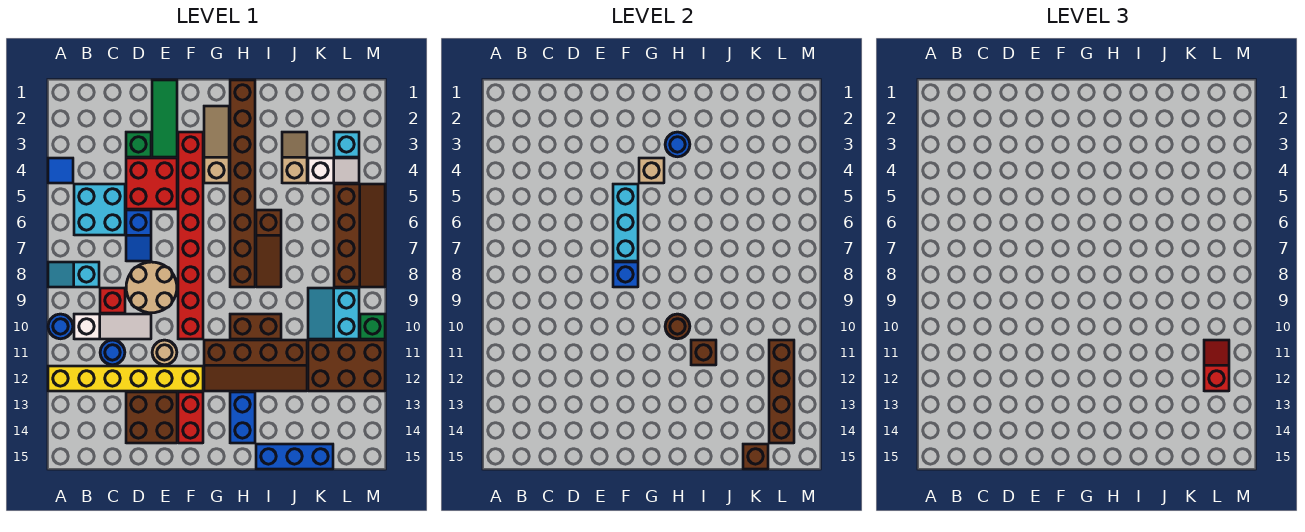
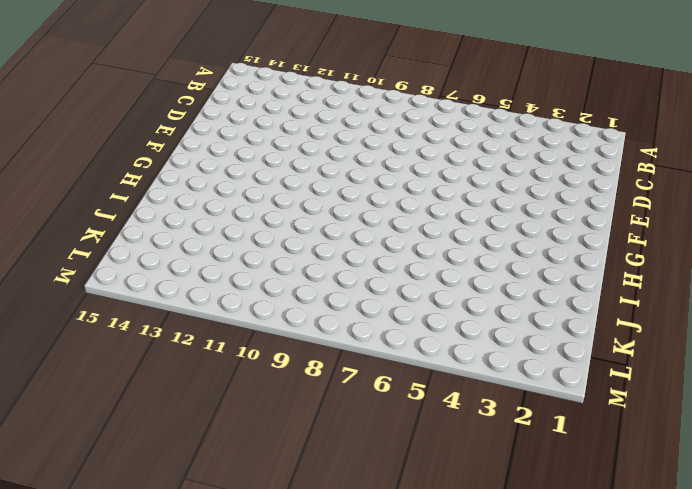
none -> blue tile A4 level 1
none -> cyan slope A8:B8 level 1 top B
none -> blue round brick A10 level 1
none -> yellow brick A12:F12 level 1

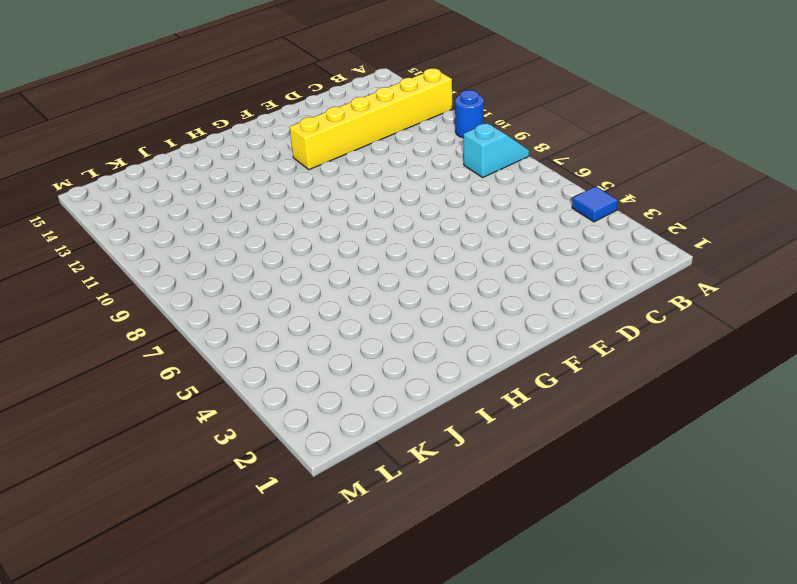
none -> cyan brick B5:C6 level 1
none -> white slope B10:D10 level 1 top B
none -> red brick C9 level 1
none -> blue round brick C11 level 1

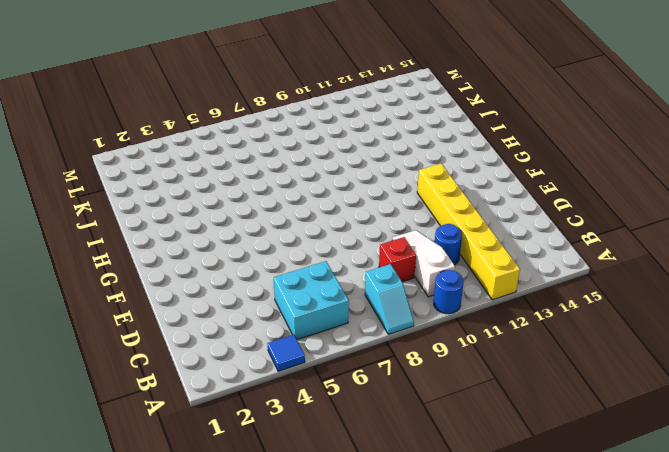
none -> green brick D3 level 1
none -> red brick D4:E5 level 1
none -> blue slope D6:D7 level 1 top 6
none -> tan round brick D8:E9 level 1

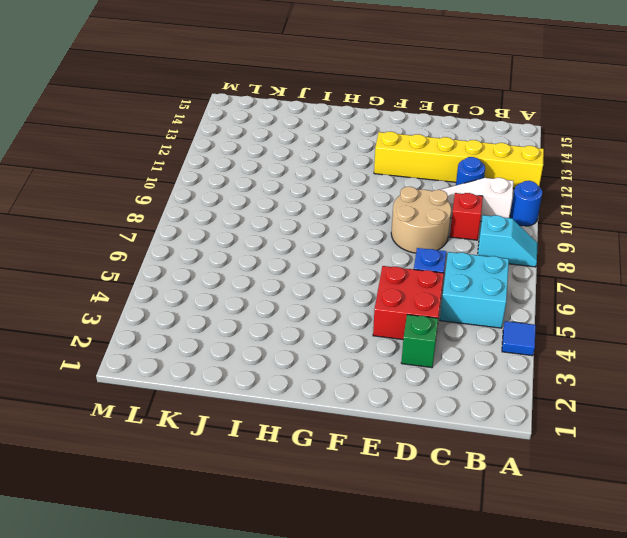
none -> brown brick D13:E14 level 1
none -> green tile E1:E3 level 1
none -> tan round brick E11 level 1
none -> red brick F3:F10 level 1

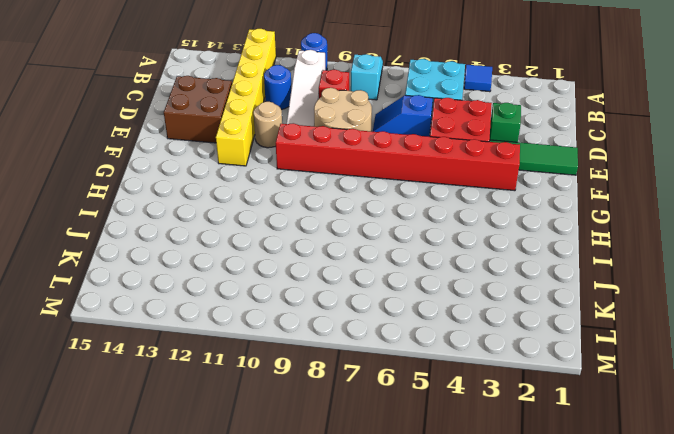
none -> red brick F13:F14 level 1
none -> tan slope G2:G4 level 1 top 4
none -> brown slope G11:J12 level 1 top 11
none -> brown brick H1:H8 level 1

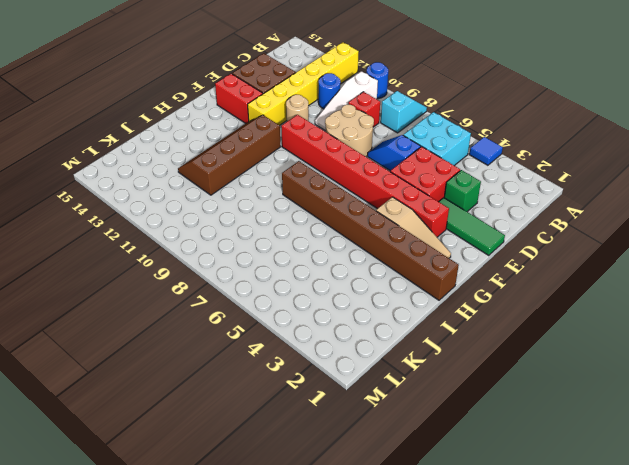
none -> brown brick H10:I10 level 1
none -> blue brick H13:H14 level 1
none -> brown slope I6:I8 level 1 top 6
none -> blue brick I15:K15 level 1

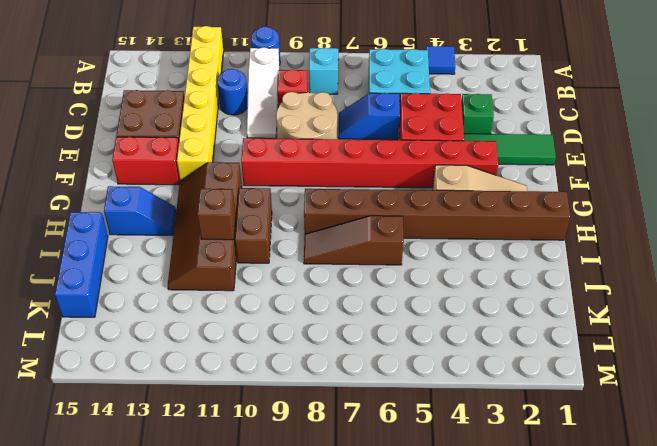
blue slope H13:H14 level 1 top 14 -> blue brick H13:H14 level 1
none -> tan round brick E11 level 1
none -> tan slope J3:J4 level 1 top 4
none -> white slope K4:L4 level 1 top K
none -> cyan slope K9:L10 level 1 top L

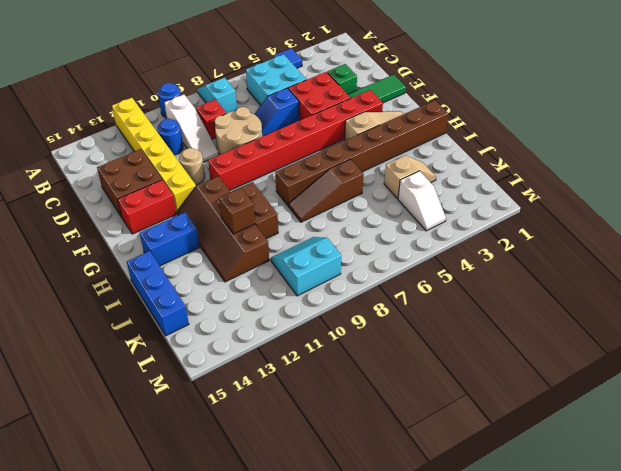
none -> brown brick K11:M12 level 1
none -> cyan brick L3 level 1
none -> brown slope L5:M8 level 1 top L
none -> green brick M10 level 1

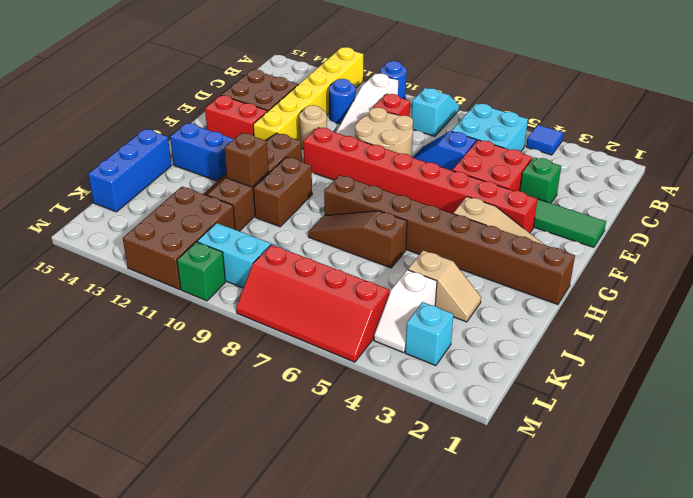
red slope L5:M8 level 1 top L -> brown slope L5:M8 level 1 top L
none -> cyan brick F5:F7 level 2
none -> blue brick F8 level 2
none -> tan brick G4 level 2
none -> blue round brick H3 level 2

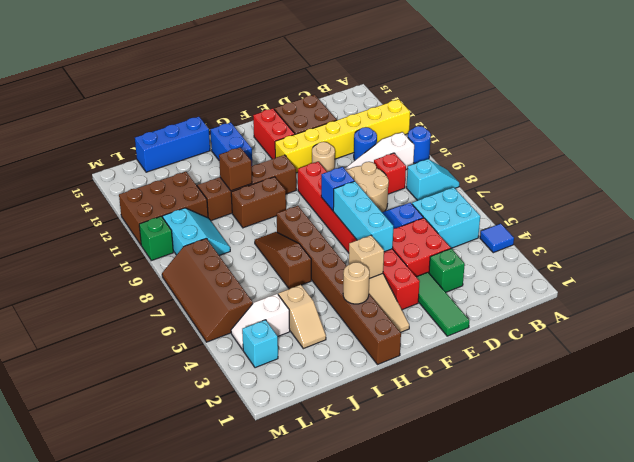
tan round brick H3 level 2 -> blue round brick H3 level 2
none -> brown round brick H10 level 2
none -> brown brick K15 level 2
none -> brown brick L11:L14 level 2
none -> red slope L11:L12 level 3 top 12

